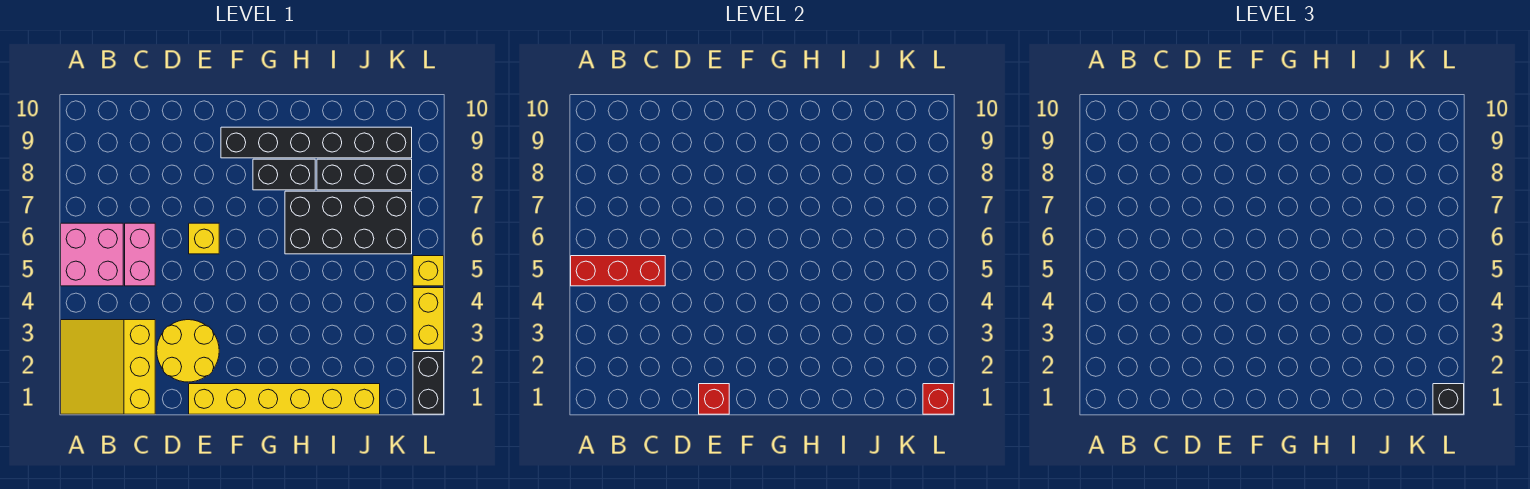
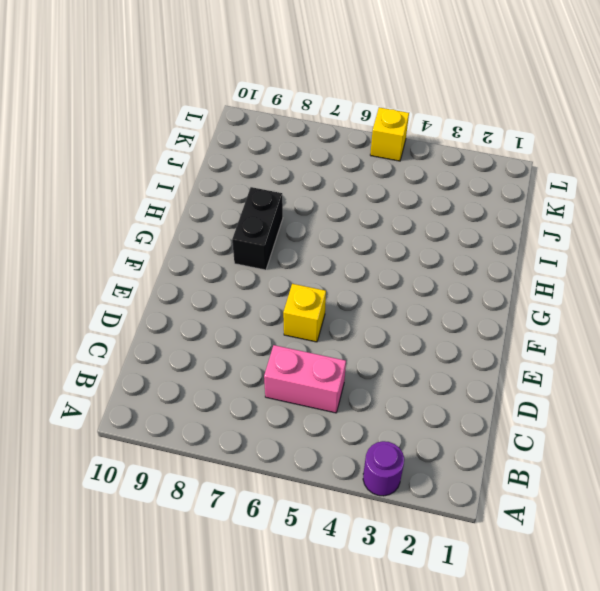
purple round brick A3 level 1 -> yellow slope A1:C3 level 1 top C
none -> pink brick A5:B6 level 1
none -> yellow round brick D2:E3 level 1
none -> yellow brick E1:J1 level 1

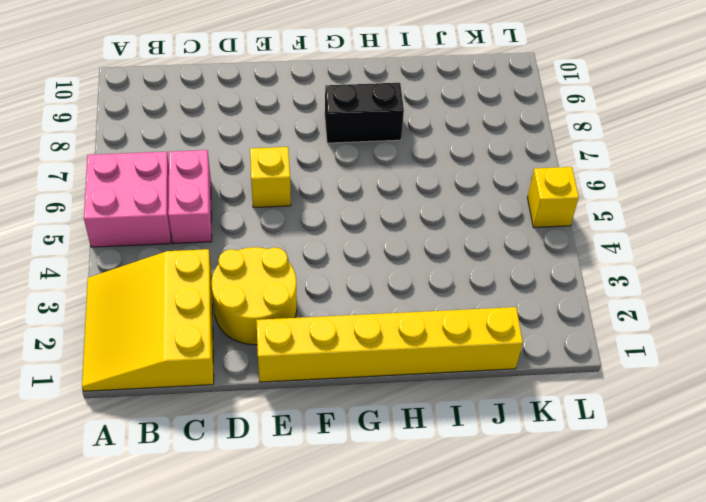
none -> black brick F9:K9 level 1
none -> black brick H6:K7 level 1
none -> black brick I8:K8 level 1

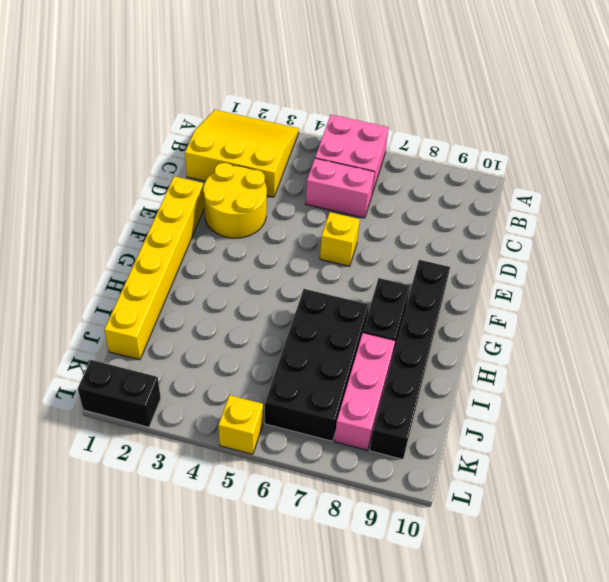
pink brick I8:K8 level 1 -> black brick I8:K8 level 1
none -> yellow brick L3:L4 level 1
none -> red brick A5:C5 level 2
none -> red brick E1 level 2

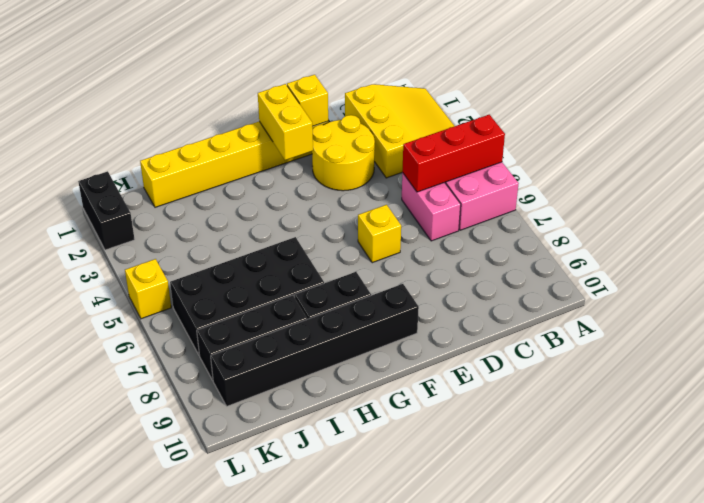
yellow brick E1 level 2 -> red brick E1 level 2
yellow brick F1:F2 level 2 -> yellow brick L3:L4 level 1
none -> red brick L1 level 2
none -> black brick L1 level 3

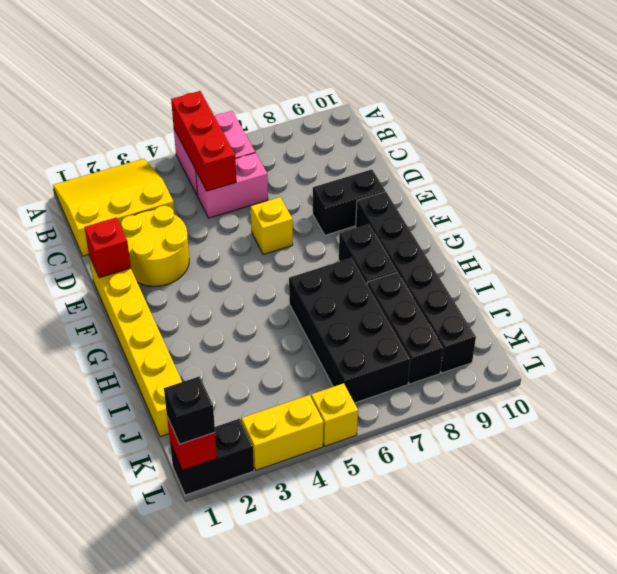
black brick E8:E9 level 1 -> none

